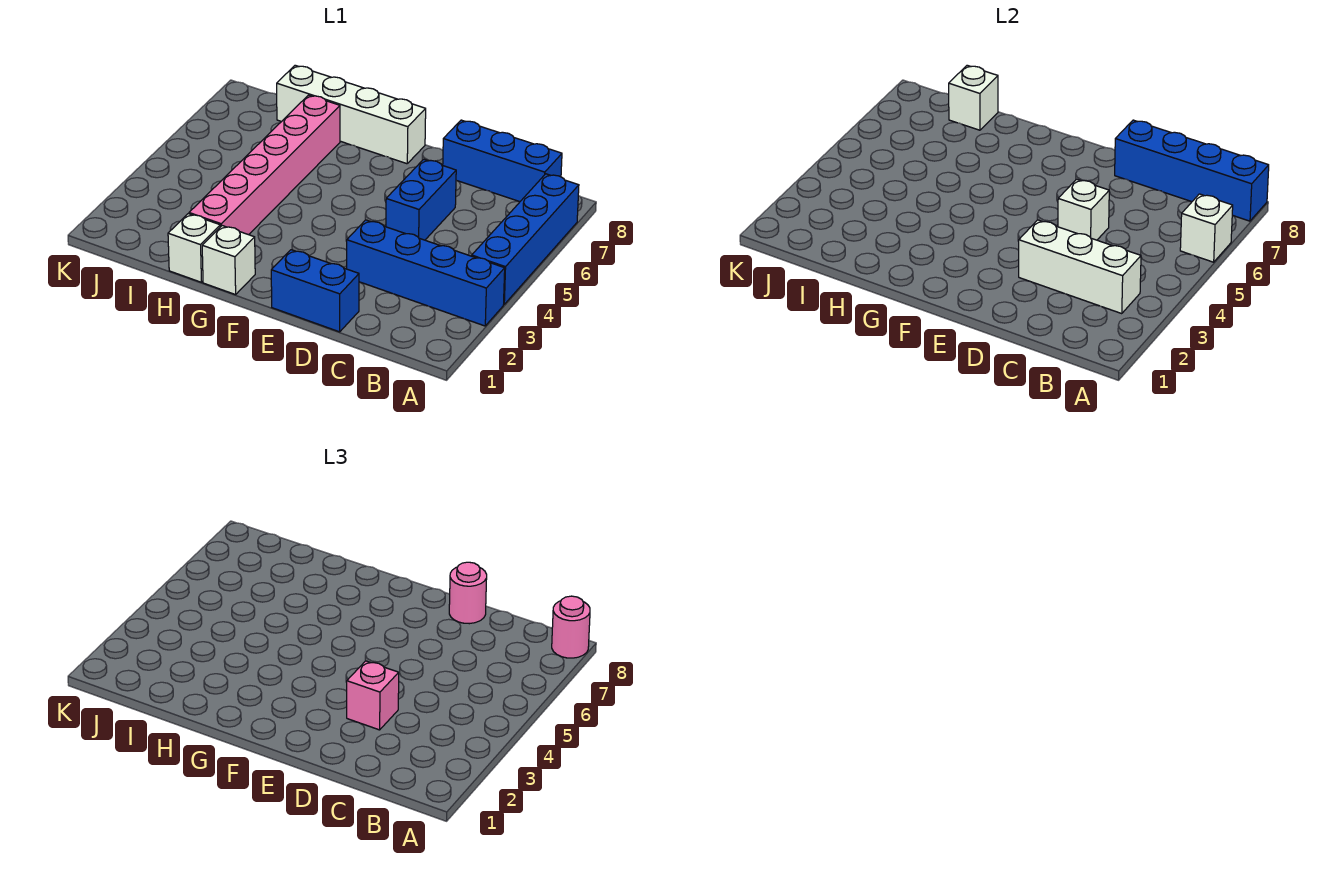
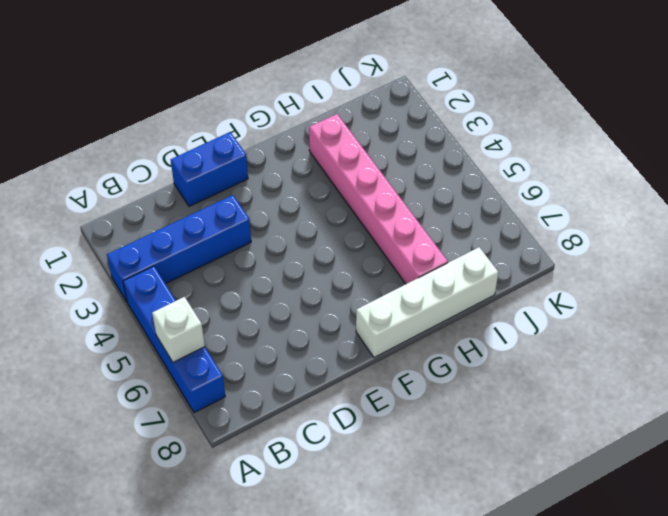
none -> blue brick B8:D8 level 1
none -> blue brick D5:D6 level 1
none -> white brick G1 level 1

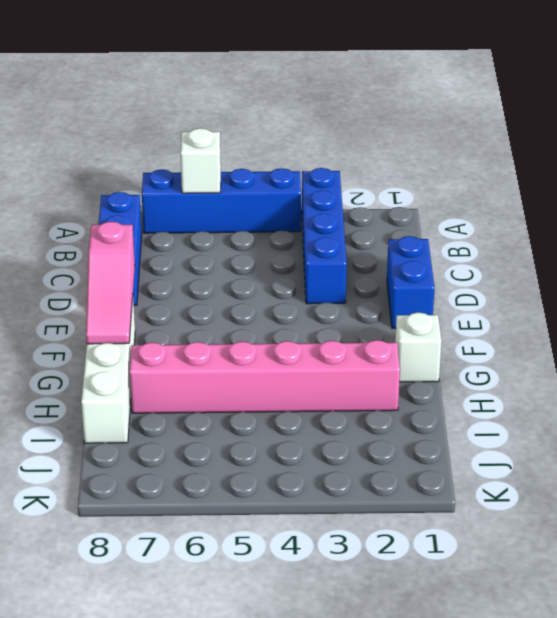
pink slope E8:G8 level 2 top E -> none
none -> blue brick D5:D6 level 1
none -> white brick H1 level 1
none -> blue brick A8:D8 level 2

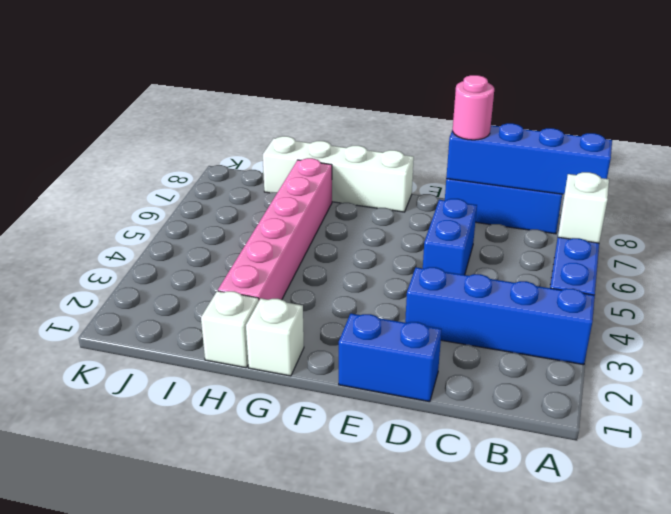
none -> white brick B3:D3 level 2
none -> white brick D5 level 2
none -> white brick I8 level 2

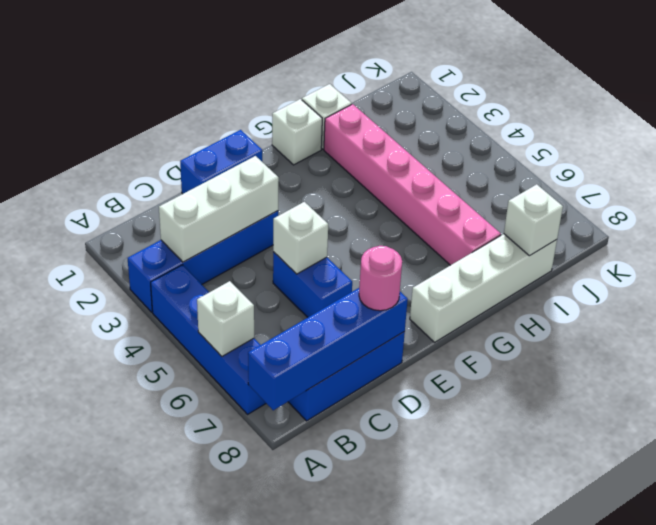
none -> pink round brick A8 level 3
none -> pink brick D3 level 3

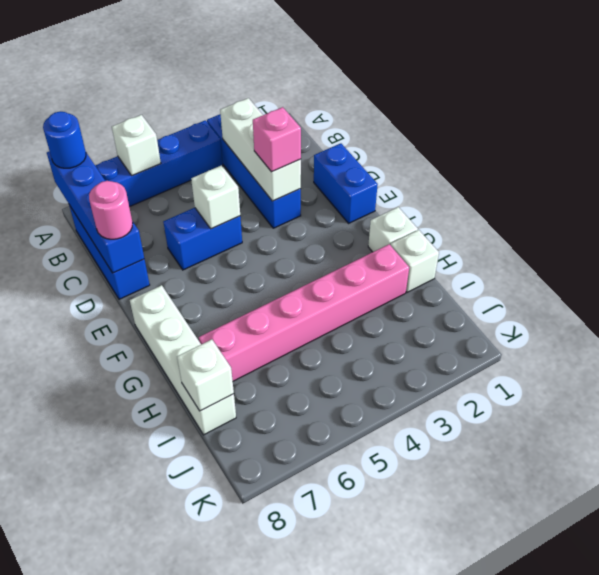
blue round brick A8 level 3 -> pink round brick A8 level 3

